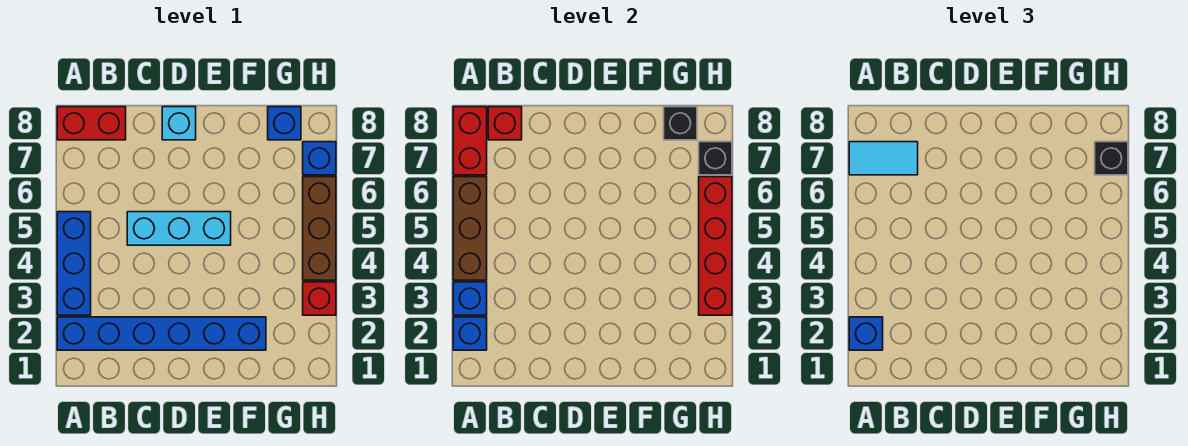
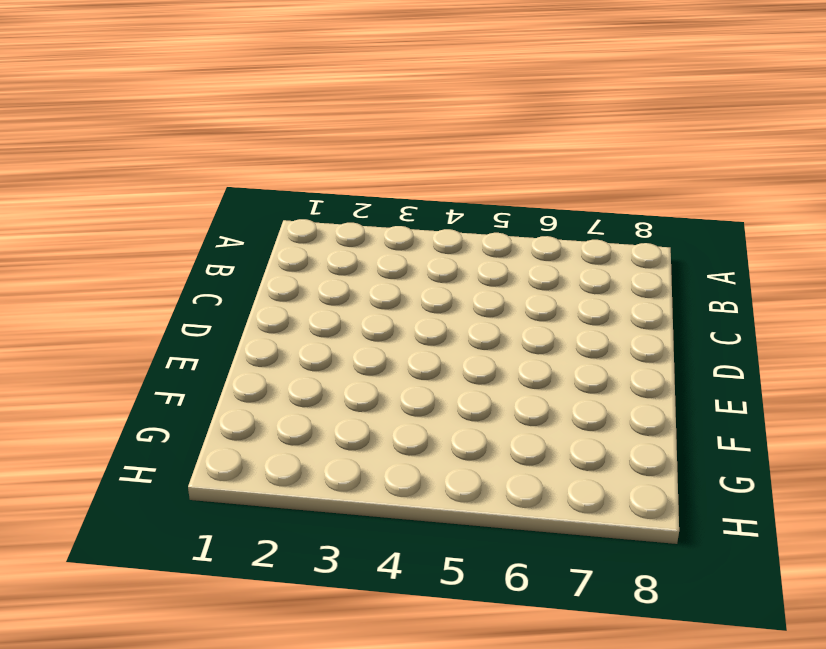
none -> blue brick A2:F2 level 1
none -> blue brick A3:A5 level 1
none -> red brick A8:B8 level 1

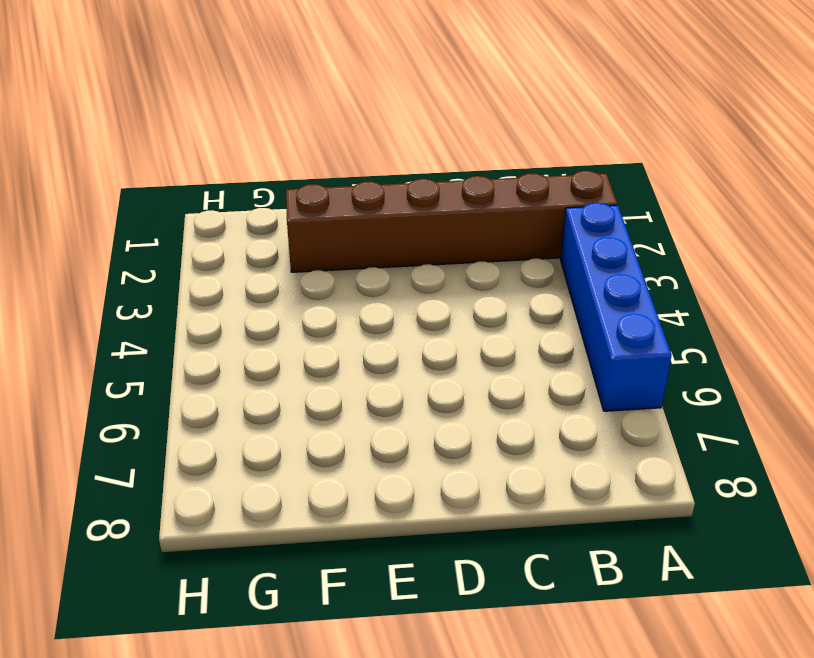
brown brick A2:F2 level 1 -> blue brick A2:F2 level 1
blue brick A3:A6 level 1 -> blue brick A3:A5 level 1
none -> red brick A8:B8 level 1
none -> cyan brick C5:E5 level 1
none -> cyan brick D8 level 1

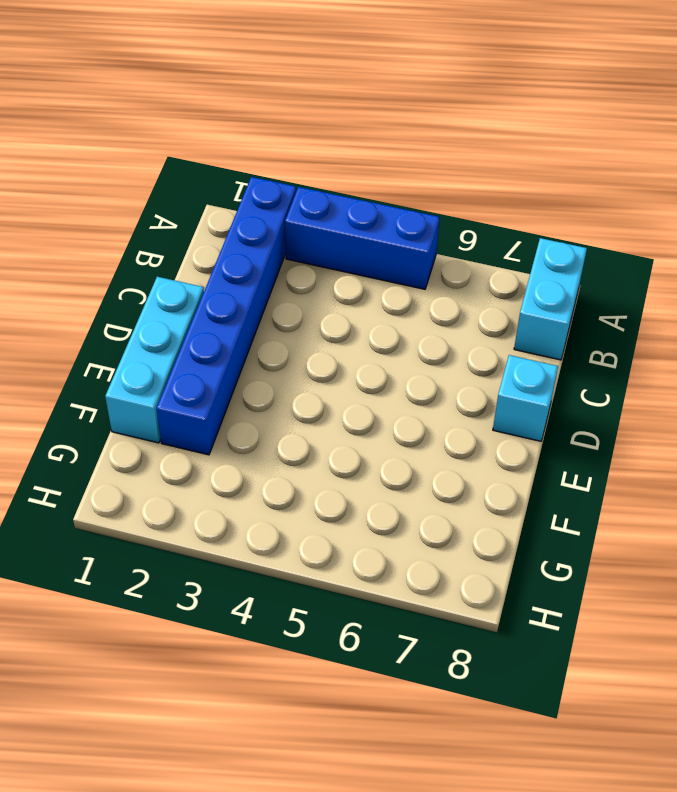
cyan brick A8:B8 level 1 -> red brick A8:B8 level 1
cyan brick D1:F1 level 1 -> cyan brick C5:E5 level 1
none -> blue brick G8 level 1
none -> red brick H3 level 1
none -> brown brick H4:H6 level 1

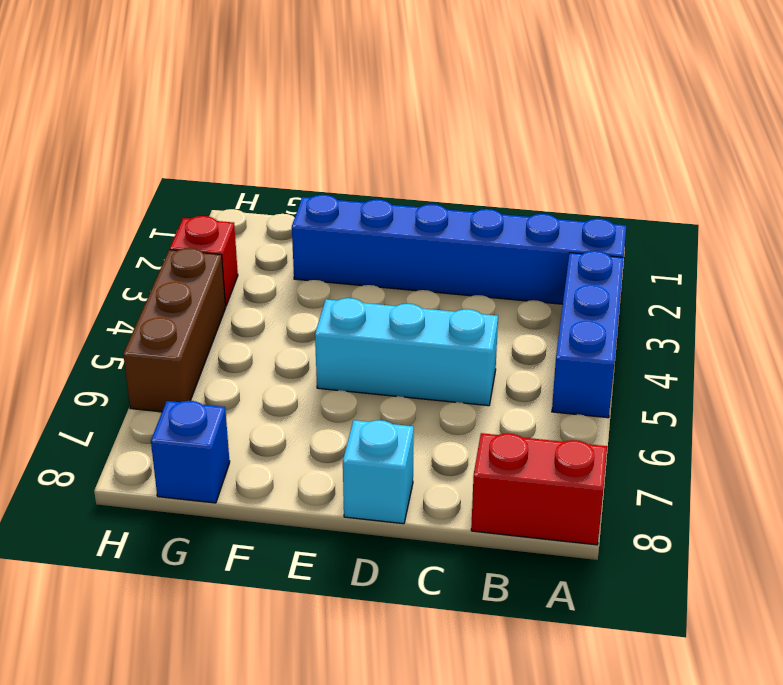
none -> blue brick H7 level 1
none -> blue brick A2 level 2
none -> blue brick A3 level 2

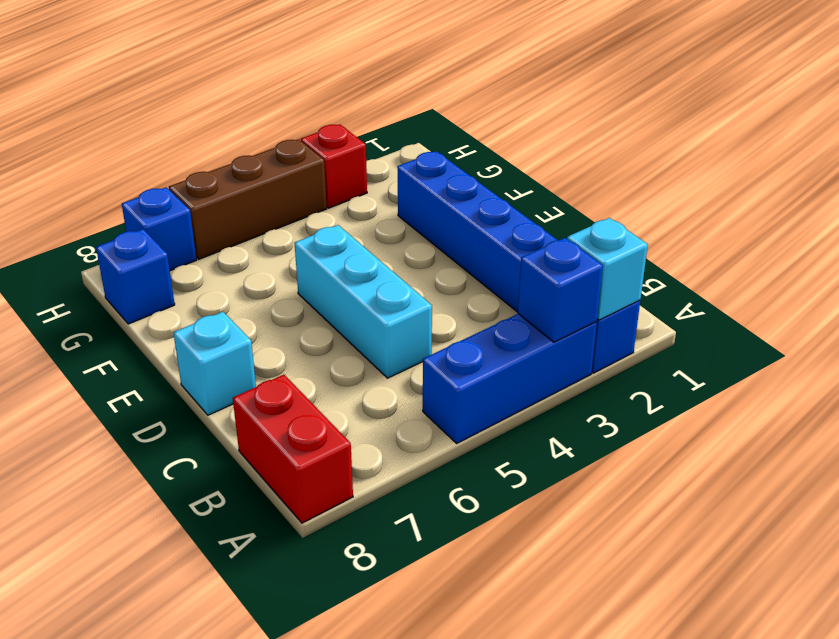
cyan brick A2 level 2 -> blue brick A2 level 2
none -> brown brick A4:A6 level 2
none -> red brick A7:A8 level 2
none -> red brick B8 level 2

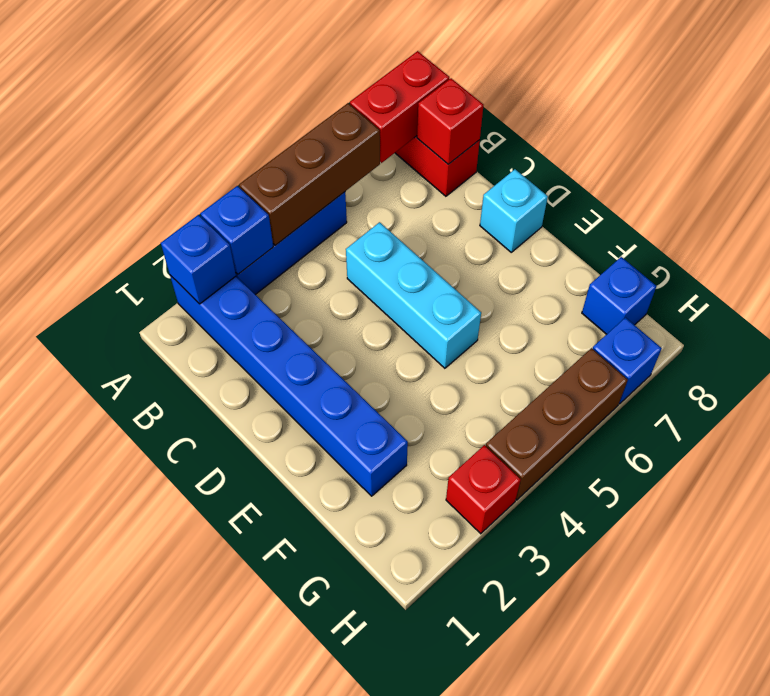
none -> black brick G8 level 2
none -> red brick H3:H6 level 2
none -> black brick H7 level 2

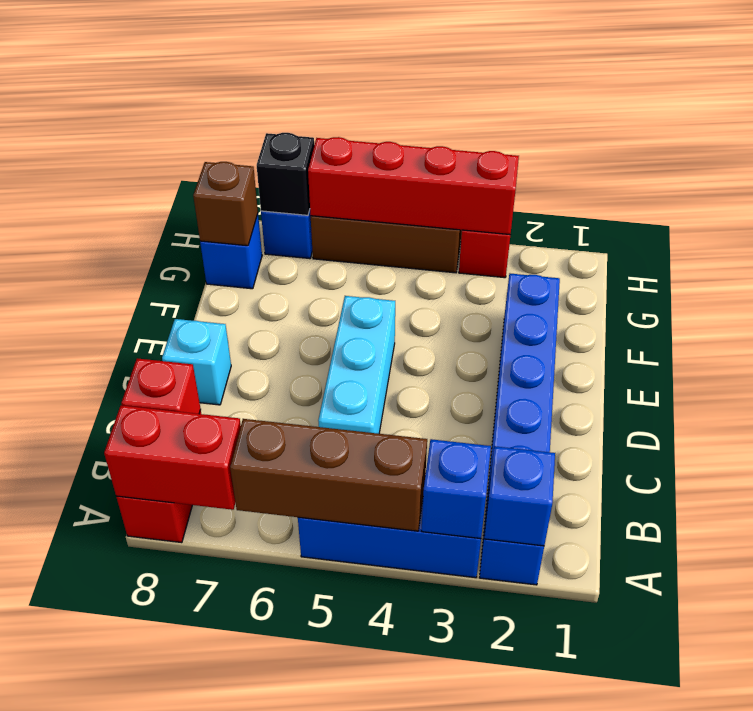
brown brick G8 level 2 -> black brick G8 level 2
none -> blue brick A2 level 3
none -> cyan tile A7:B7 level 3
none -> black brick H7 level 3

